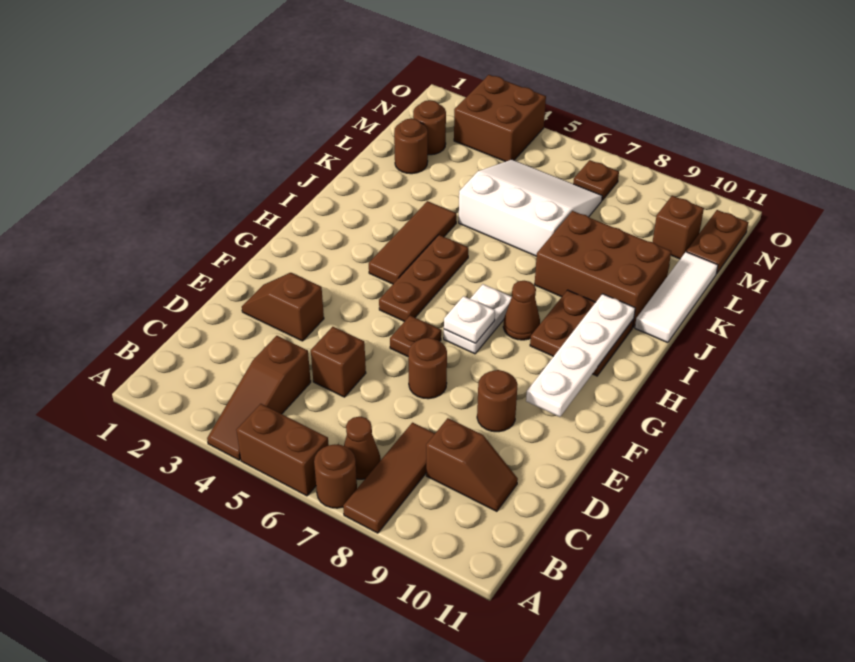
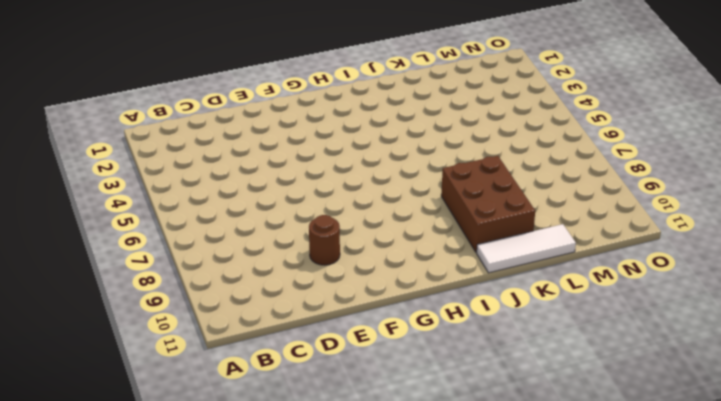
none -> brown slope A4:C4 level 1 top C
none -> brown brick A5:A6 level 1
none -> brown round brick A7 level 1

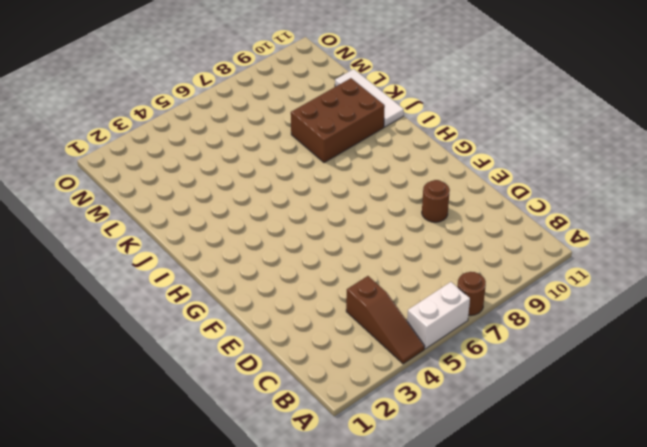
white brick A5:A6 level 1 -> brown brick A5:A6 level 1
none -> brown tile A8:C8 level 1
none -> brown cone B7 level 1
none -> brown slope C9:C10 level 1 top 9

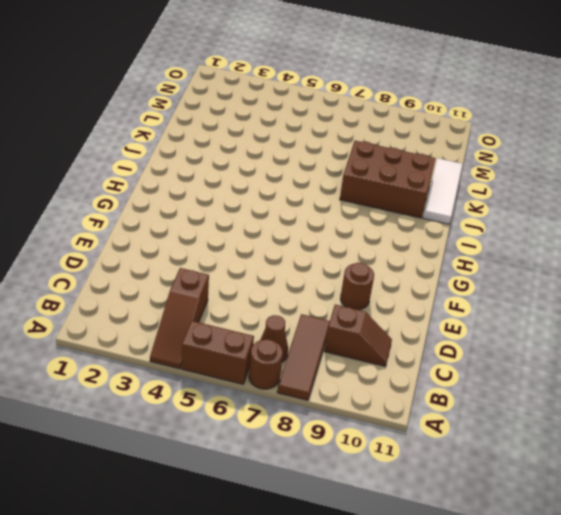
none -> brown brick D5 level 1
none -> brown slope E2:E3 level 1 top 3
none -> brown round brick E7 level 1

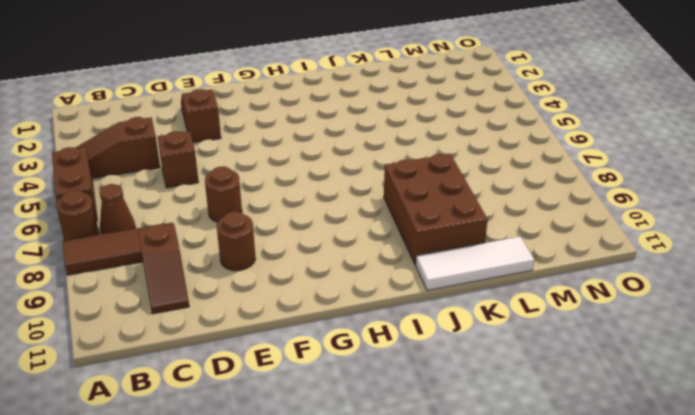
none -> brown plate F6 level 1
none -> brown plate G5:I5 level 1
none -> white plate G7:H7 level 1

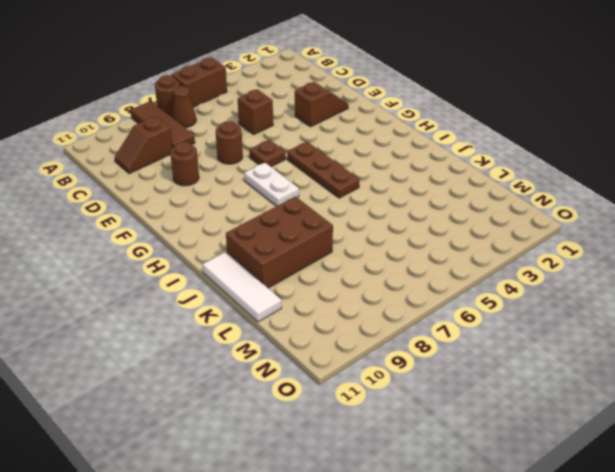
none -> brown slope A4:C4 level 1 top C
none -> brown tile H4:J4 level 1
none -> brown cone H8 level 1

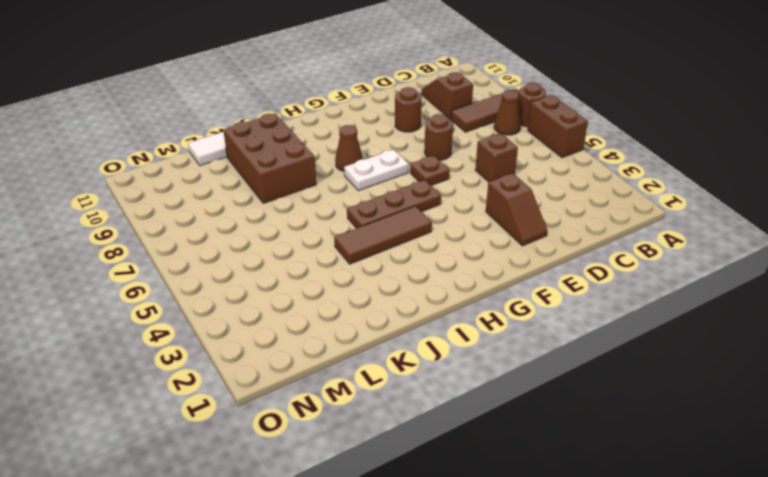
none -> brown slope A4:C4 level 1 top C
none -> brown plate H9:I10 level 1
none -> white slope K5:M7 level 1 top K

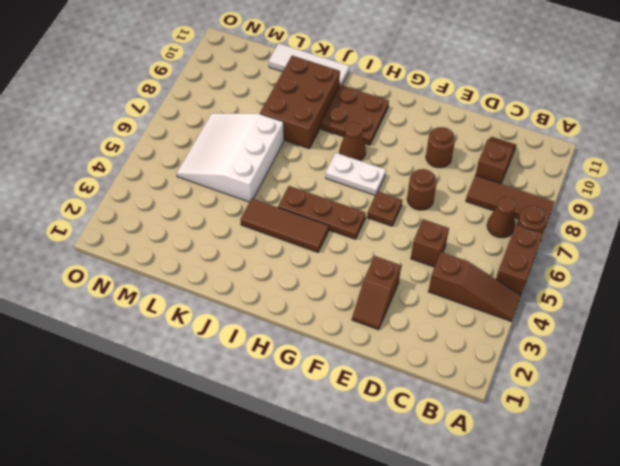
none -> brown round brick L2 level 1
none -> brown round brick M2 level 1
none -> brown brick M10 level 1

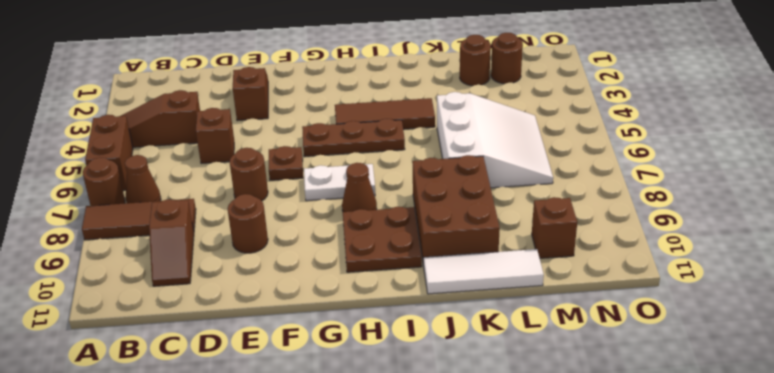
none -> brown plate M11:N11 level 1
none -> brown brick N3:O4 level 1
none -> brown plate N7 level 1

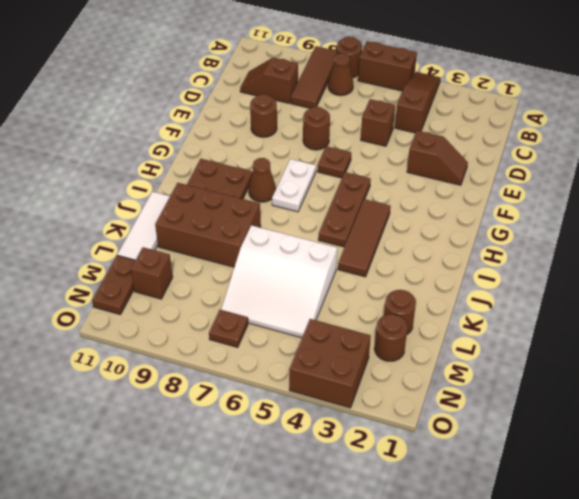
none -> white plate F10:I10 level 2
none -> white plate G7 level 2

